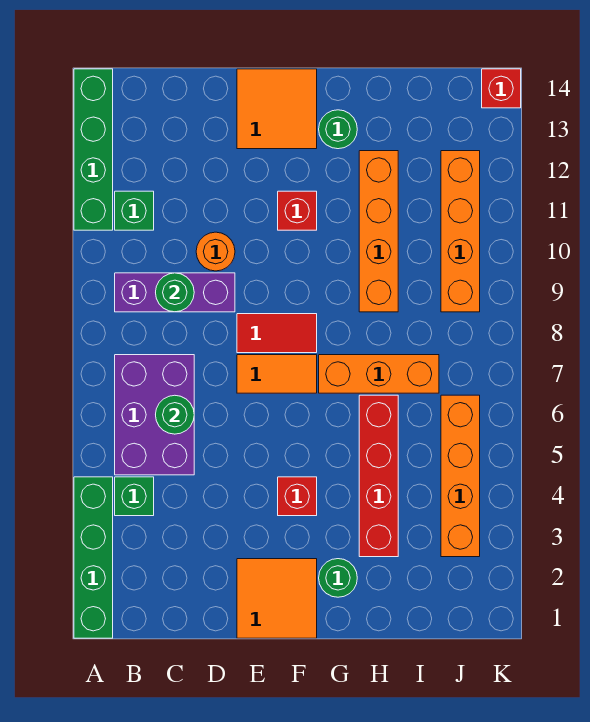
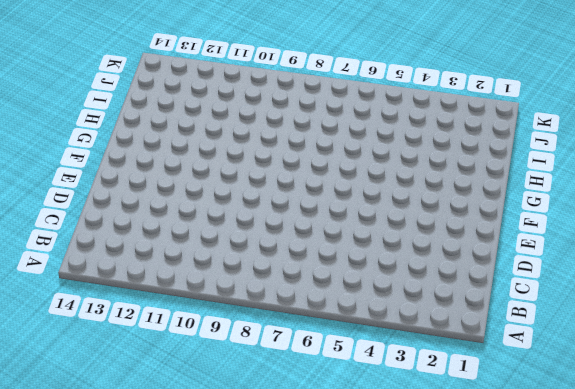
none -> green brick A1:A4 level 1
none -> green brick A11:A14 level 1
none -> green brick B4 level 1

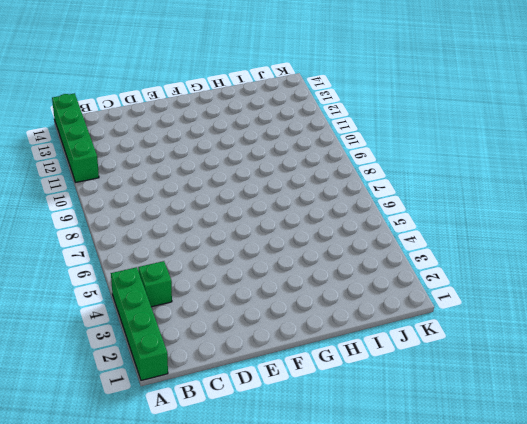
none -> purple brick B5:C7 level 1
none -> purple brick B9:D9 level 1
none -> green brick B11 level 1

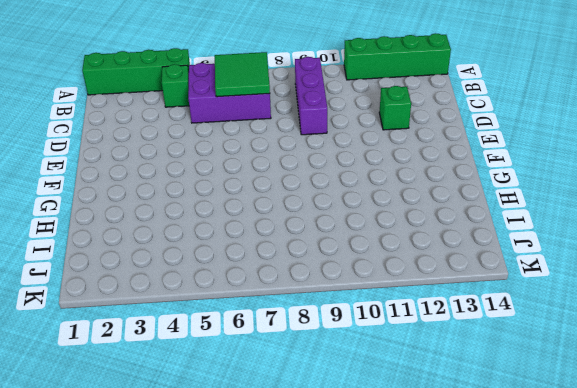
green tile B6:C7 level 2 -> green round brick C6 level 2
green brick D12 level 1 -> green brick B11 level 1
none -> orange round brick D10 level 1
none -> orange tile E1:F2 level 1
none -> orange tile E7:F7 level 1

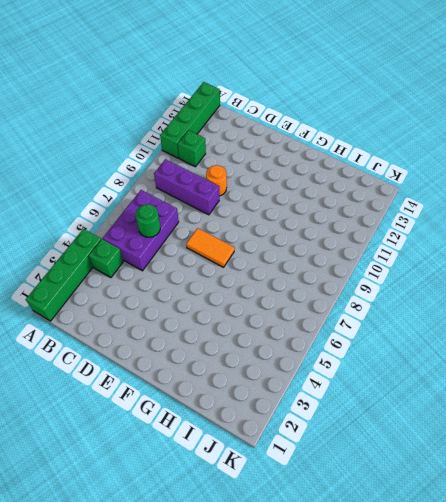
none -> orange tile E1:F2 level 1
none -> red tile E8:F8 level 1
none -> orange tile E13:F14 level 1

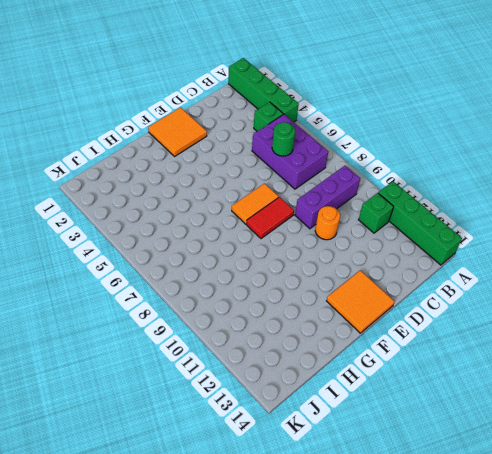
none -> red brick F4 level 1
none -> red brick F11 level 1
none -> green round brick G2 level 1

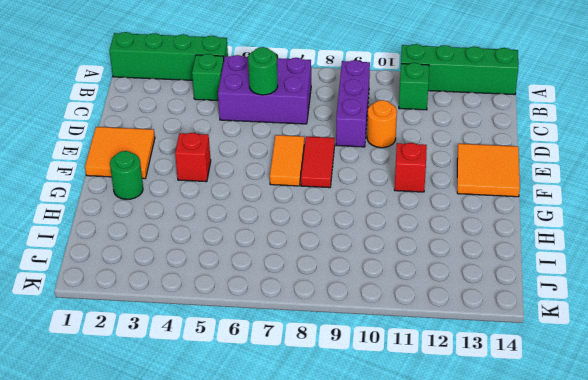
none -> orange brick G7:I7 level 1
none -> green round brick G13 level 1
none -> red brick H3:H6 level 1

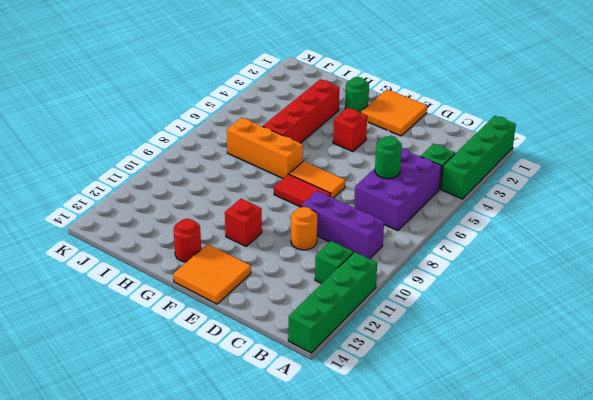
red round brick G13 level 1 -> green round brick G13 level 1
none -> orange brick H9:H12 level 1
none -> orange brick J3:J6 level 1
none -> orange brick J9:J12 level 1

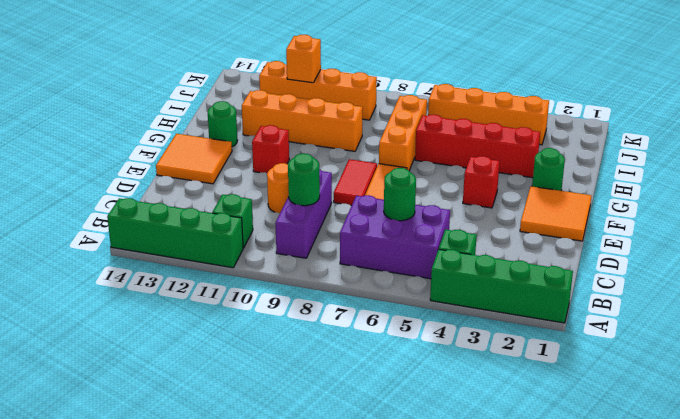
orange brick J11 level 2 -> none
none -> red brick K14 level 1

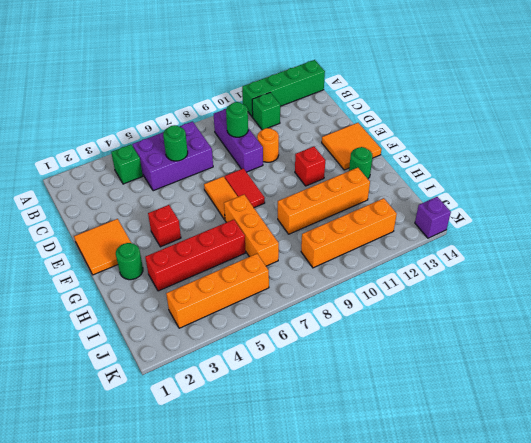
purple brick K14 level 1 -> red brick K14 level 1
none -> green brick A1:A4 level 1

